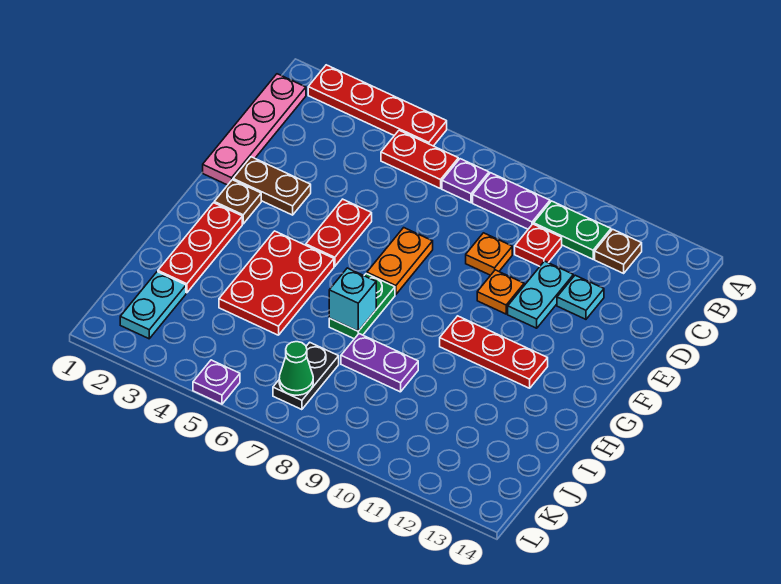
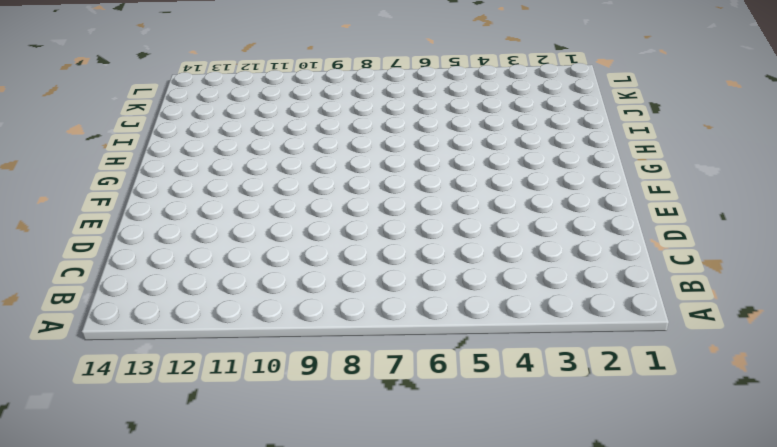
none -> red plate A2:A5 level 1
none -> pink plate B1:E1 level 1
none -> red plate B5:B6 level 1

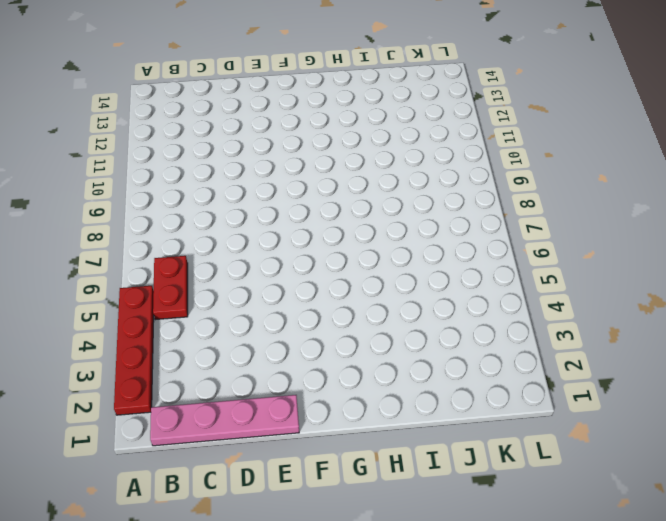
none -> purple plate B7 level 1
none -> purple plate B8:B9 level 1
none -> green plate B10:B11 level 1

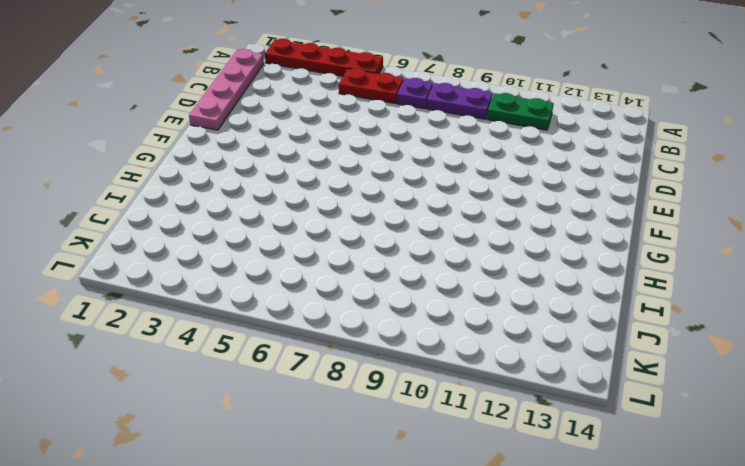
none -> brown plate B12 level 1
none -> red plate C10 level 1
none -> orange plate D9 level 1

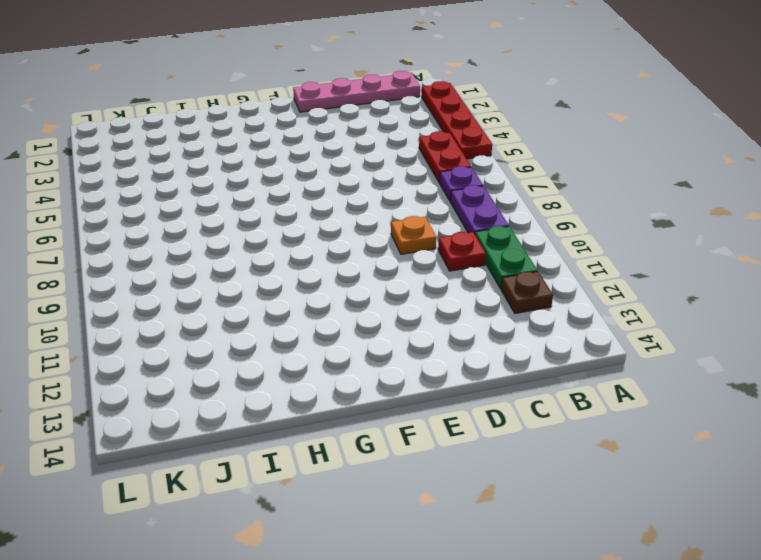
none -> cyan plate D11:E11 level 1
none -> cyan plate D12 level 1
none -> brown plate E2:E3 level 1

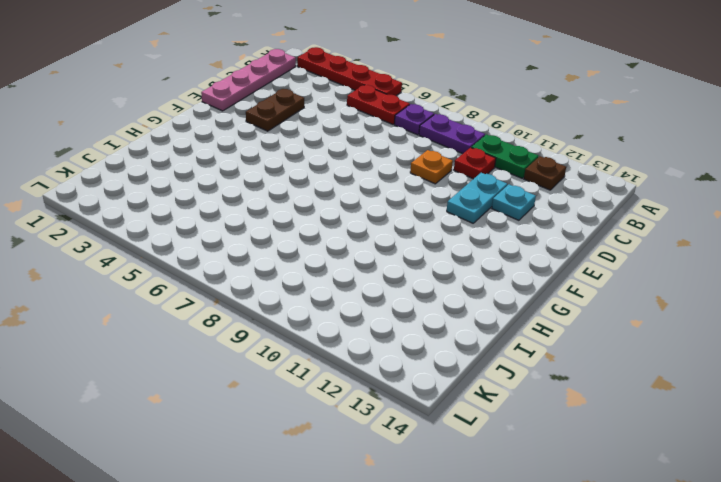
brown plate D3:E3 level 1 -> brown plate E2:E3 level 1
none -> red plate E5:F5 level 1
none -> orange plate E7:F7 level 1
none -> orange plate E10 level 1

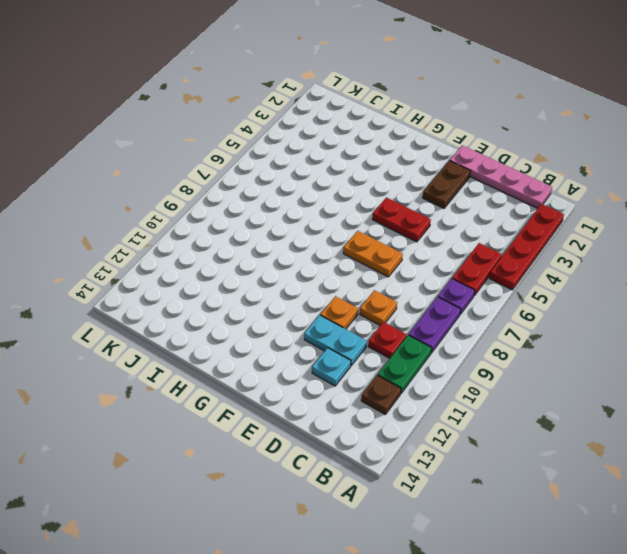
none -> brown plate F2 level 1
none -> red plate G2:I2 level 1
none -> red plate G4:I5 level 1

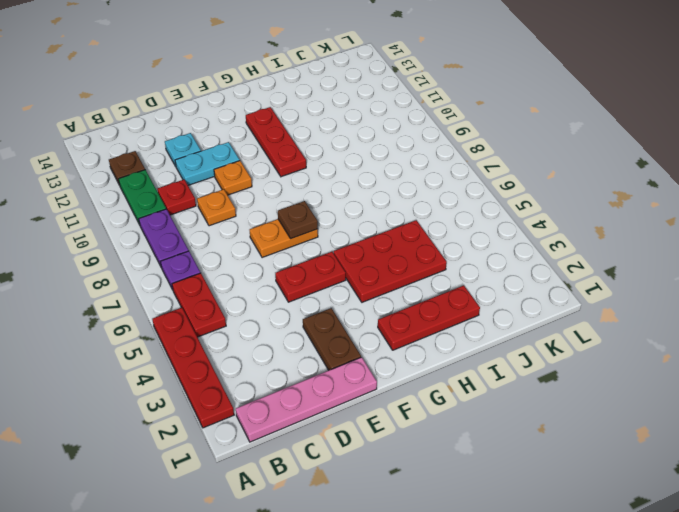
brown plate F7 level 2 -> brown plate F2 level 1
none -> green plate G7:H7 level 1
none -> purple plate I8:I9 level 1
none -> cyan plate J2:K2 level 1

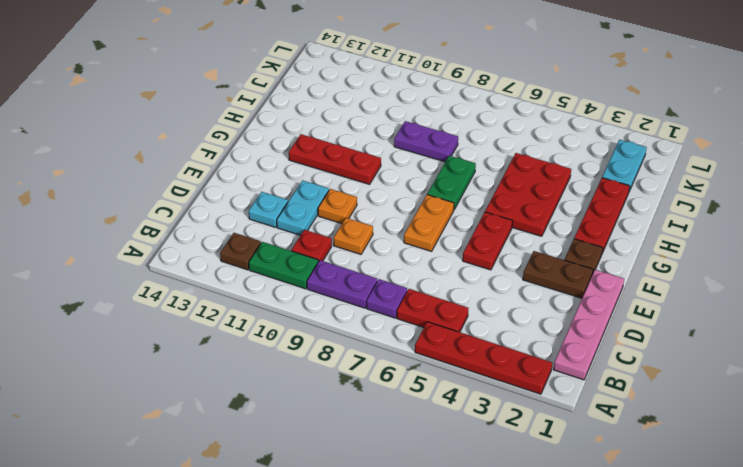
none -> black plate J7:K7 level 1
none -> purple plate L5 level 1
none -> cyan brick H7 level 2

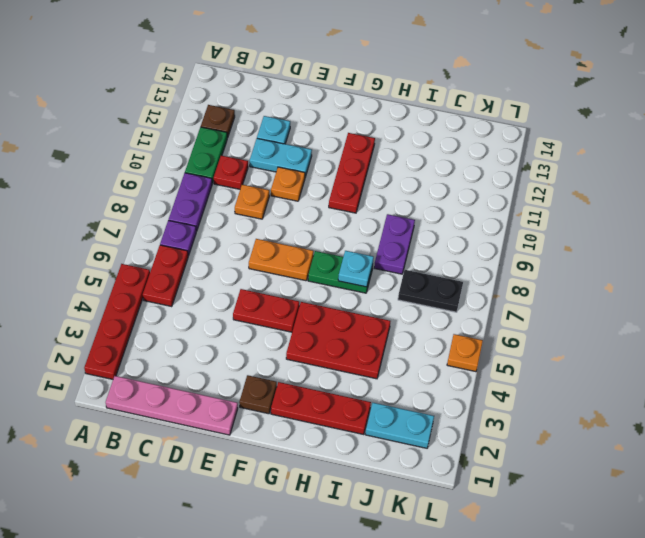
cyan plate H7 level 2 -> cyan brick H7 level 2
orange plate L5 level 1 -> purple plate L5 level 1
none -> brown plate E2:E3 level 1
none -> green cone K7 level 2

